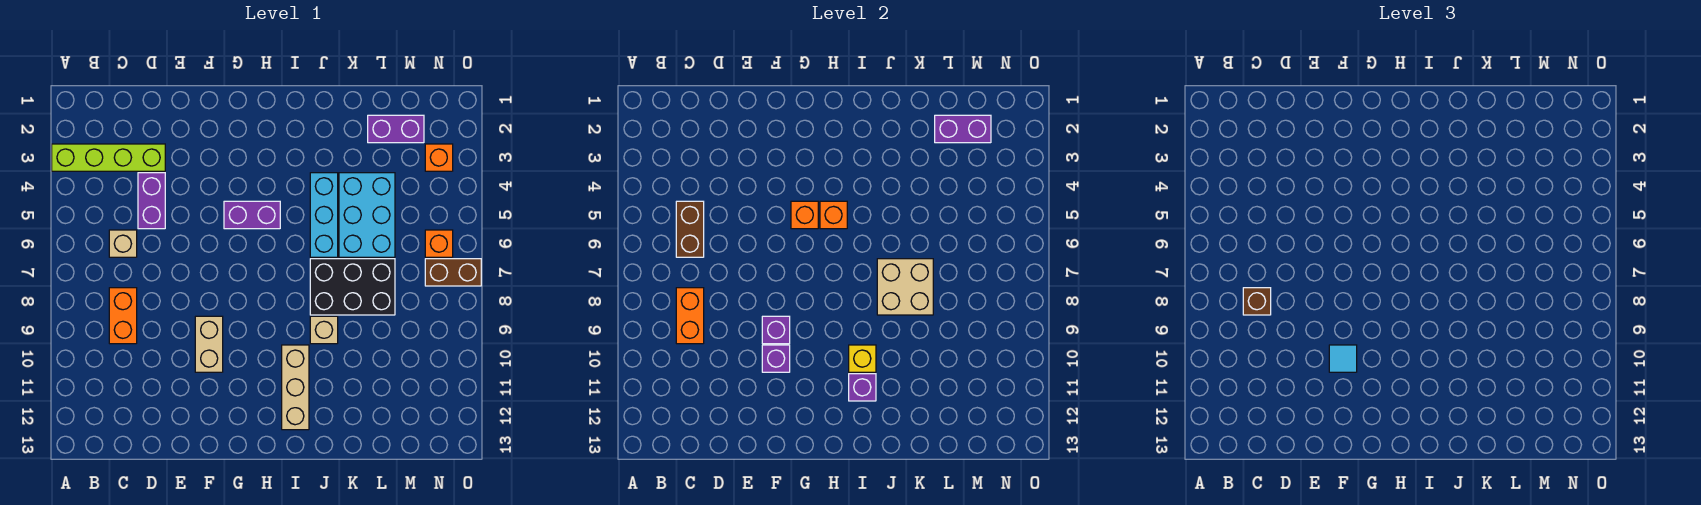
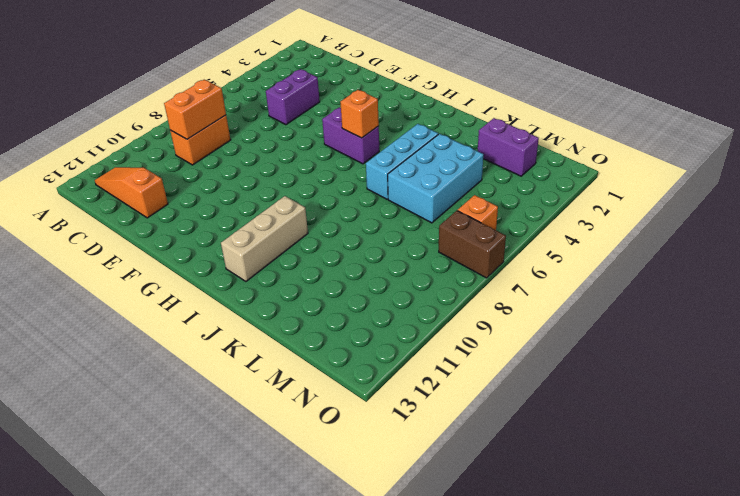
orange slope B12:D12 level 1 top D -> none
none -> lime brick A3:D3 level 1
none -> tan brick C6 level 1
none -> tan brick F9:F10 level 1

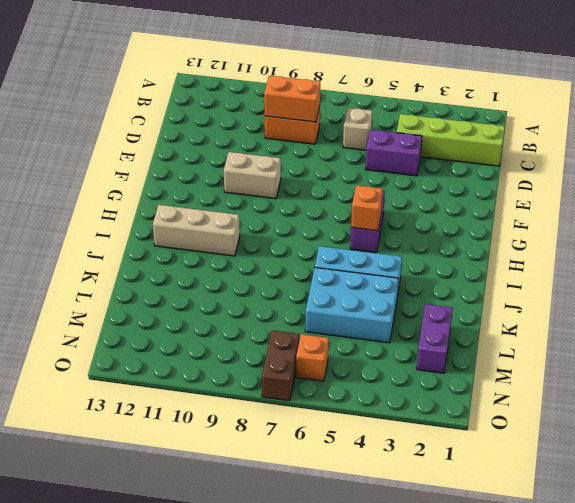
lime brick C1:C4 level 1 -> lime brick A3:D3 level 1
none -> black brick J7:L8 level 1
none -> tan brick J9 level 1
none -> orange brick N3 level 1

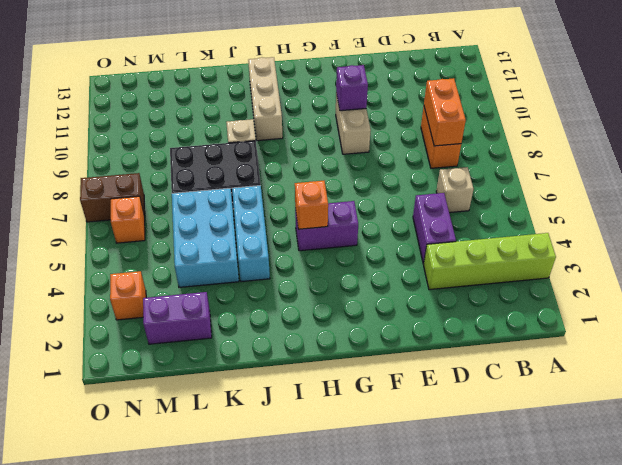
none -> brown brick C5:C6 level 2
none -> purple brick F9 level 2
none -> orange brick G5 level 2

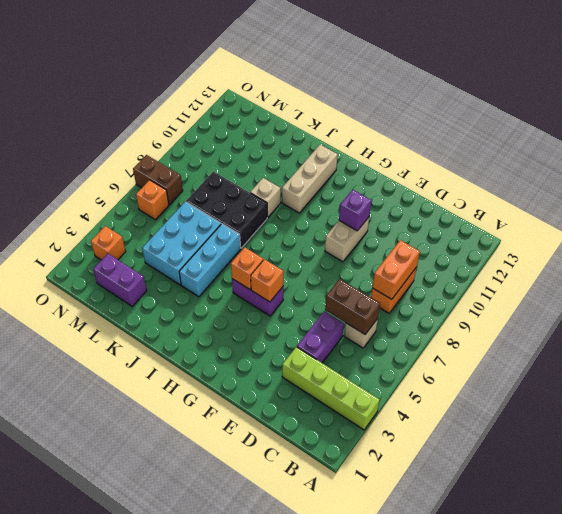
brown brick C6:D6 level 2 -> brown brick C5:C6 level 2
none -> purple brick F9 level 2
none -> yellow brick I10 level 2
none -> purple brick I11 level 2

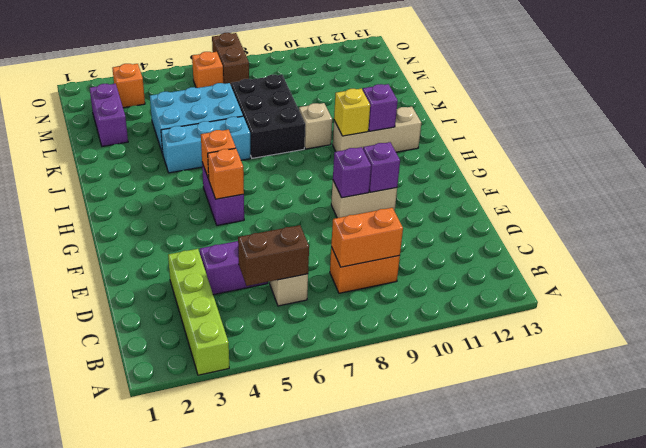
none -> tan brick J7:K8 level 2
none -> purple brick L2:M2 level 2
none -> brown brick C8 level 3

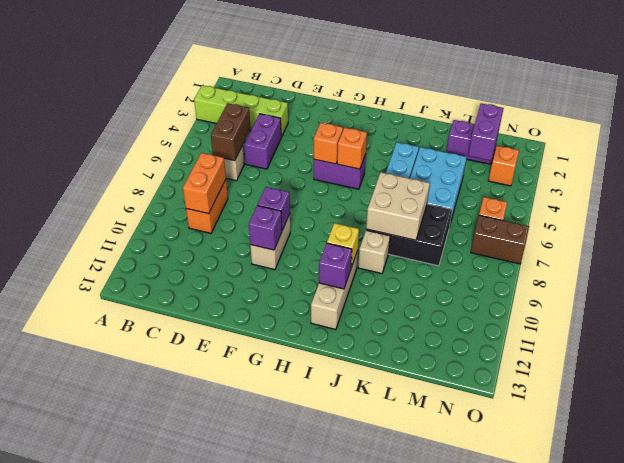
purple brick M2:M3 level 2 -> purple brick L2:M2 level 2
none -> brown brick C8 level 3
none -> cyan tile F10 level 3

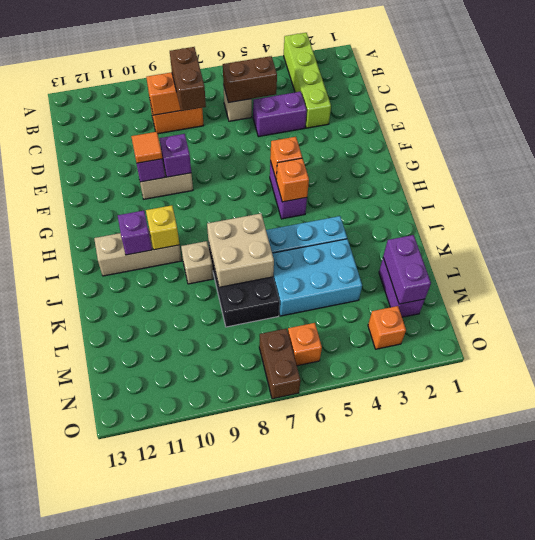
brown brick C8:D8 level 3 -> brown brick C8 level 3
orange tile F10 level 3 -> cyan tile F10 level 3

